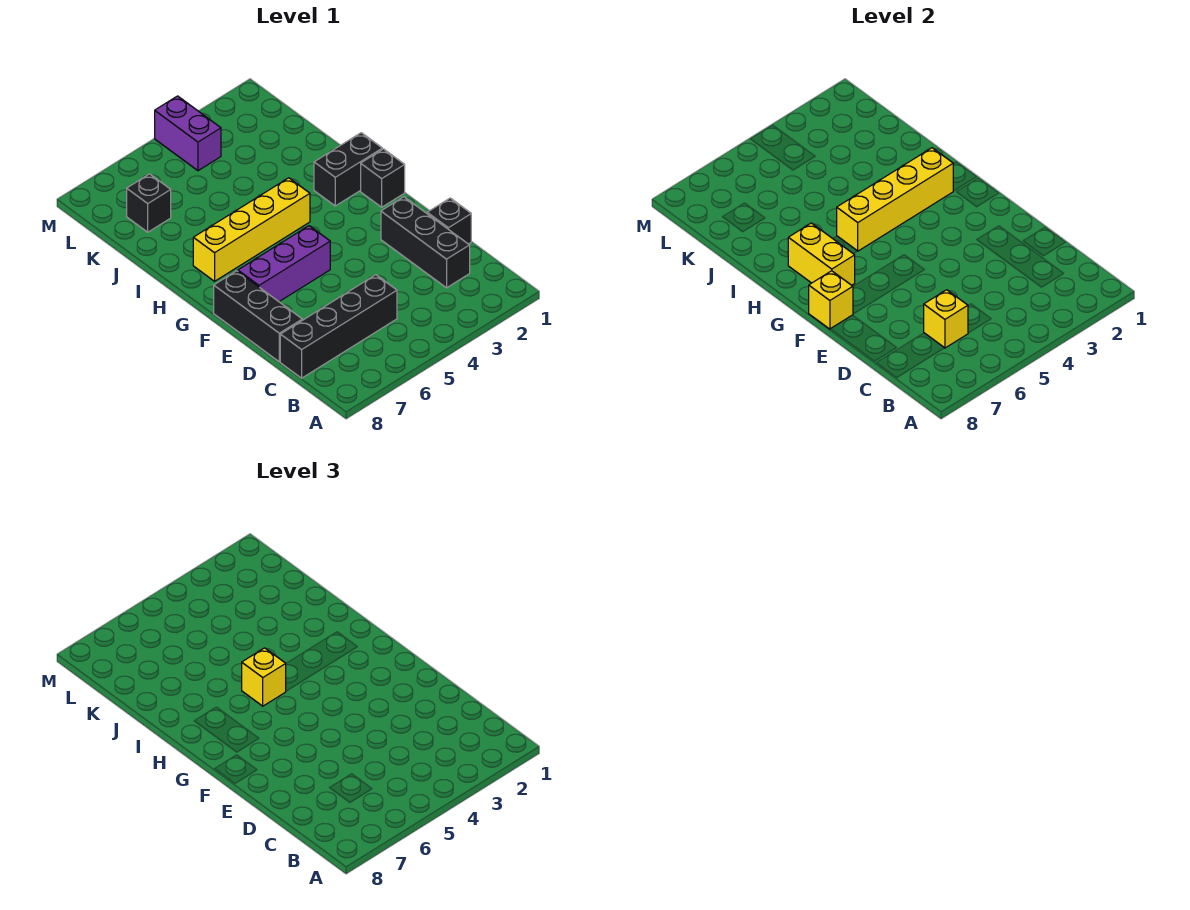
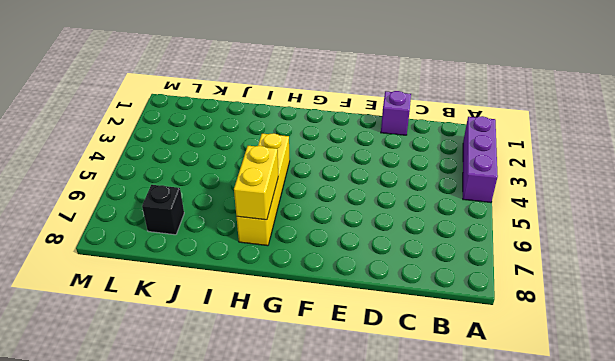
purple brick A2:A4 level 1 -> purple brick F5:F7 level 1
purple brick D1 level 1 -> black brick D1 level 1
yellow brick H6:H7 level 2 -> yellow brick G7:H7 level 2
none -> black brick C2:E2 level 1
none -> black brick C5:C8 level 1
none -> black brick D8:F8 level 1

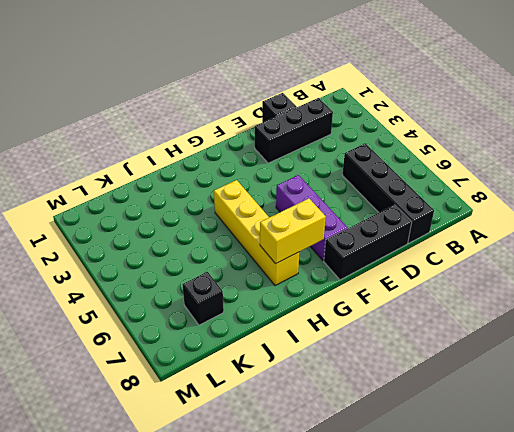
none -> black brick G1 level 1
none -> black brick H1:H2 level 1
none -> purple brick L4:M4 level 1

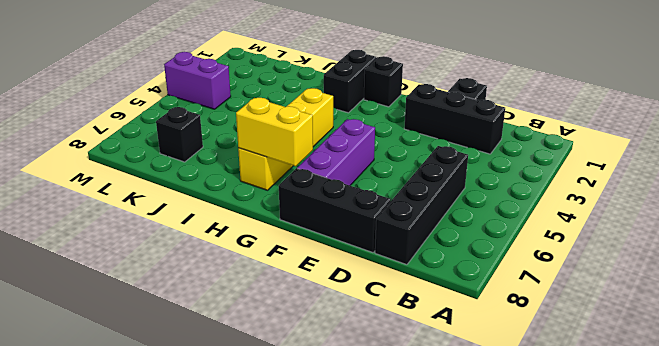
none -> yellow brick C6 level 2
none -> yellow brick F8 level 2
none -> yellow brick H2:H5 level 2

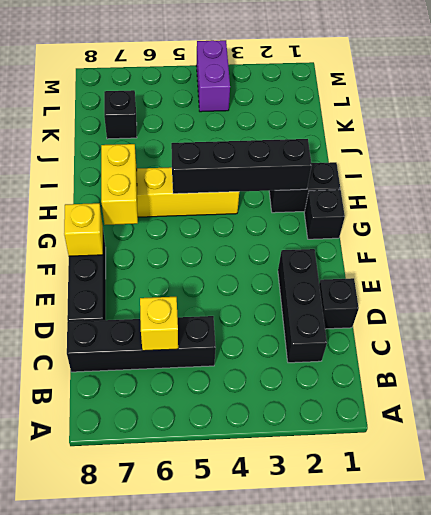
black brick H2:H5 level 2 -> yellow brick H2:H5 level 2
none -> purple brick F5:F7 level 1
none -> yellow brick H5 level 3

